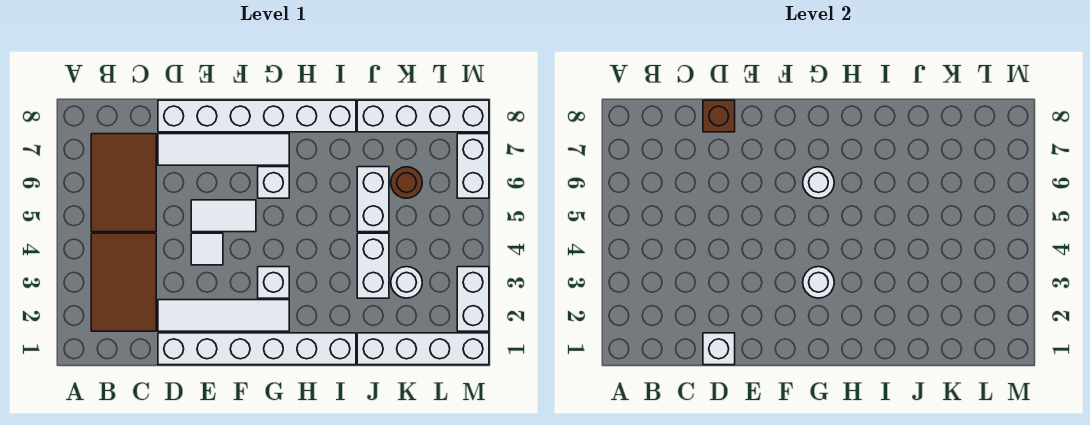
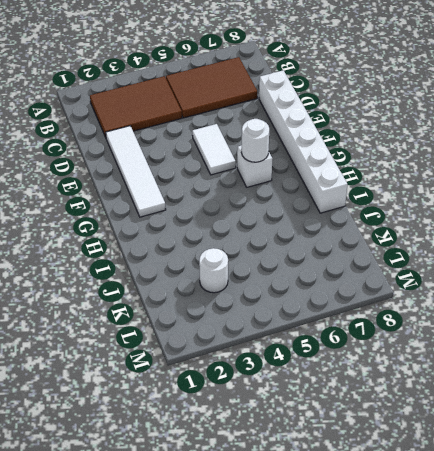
none -> white brick D1:I1 level 1
none -> white tile D7:G7 level 1
none -> white tile E4 level 1

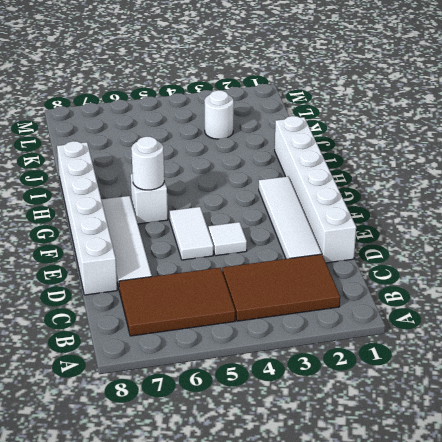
none -> white brick G3 level 1
none -> white brick J1:M1 level 1
none -> white brick J3:J4 level 1

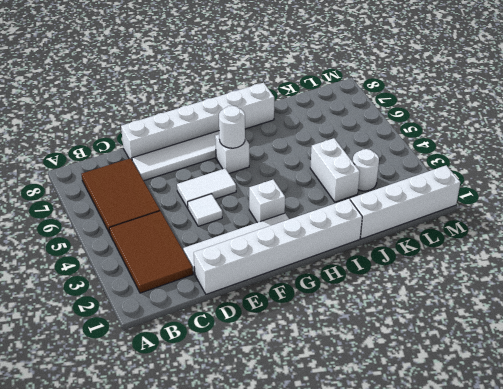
none -> white brick J5:J6 level 1
none -> white brick J8:M8 level 1
none -> brown round brick K6 level 1

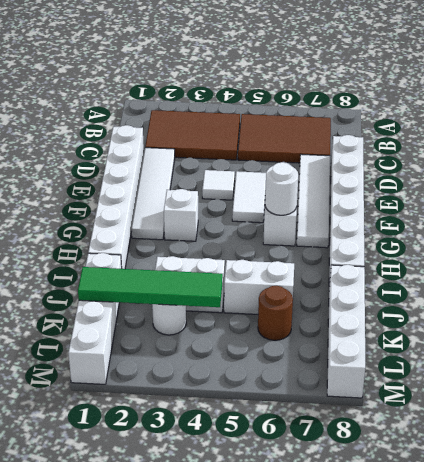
green tile K1:K4 level 2 -> none
none -> white brick M2:M3 level 1
none -> white brick M6:M7 level 1
none -> white brick D1 level 2

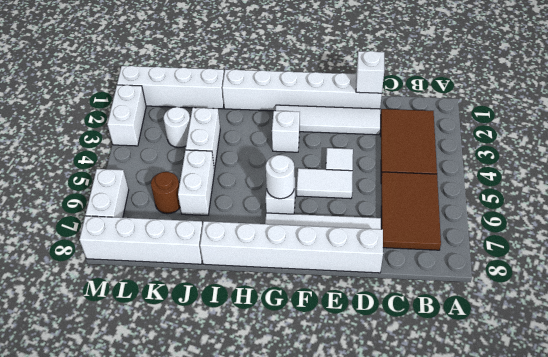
none -> brown brick D8 level 2
none -> white round brick G3 level 2

